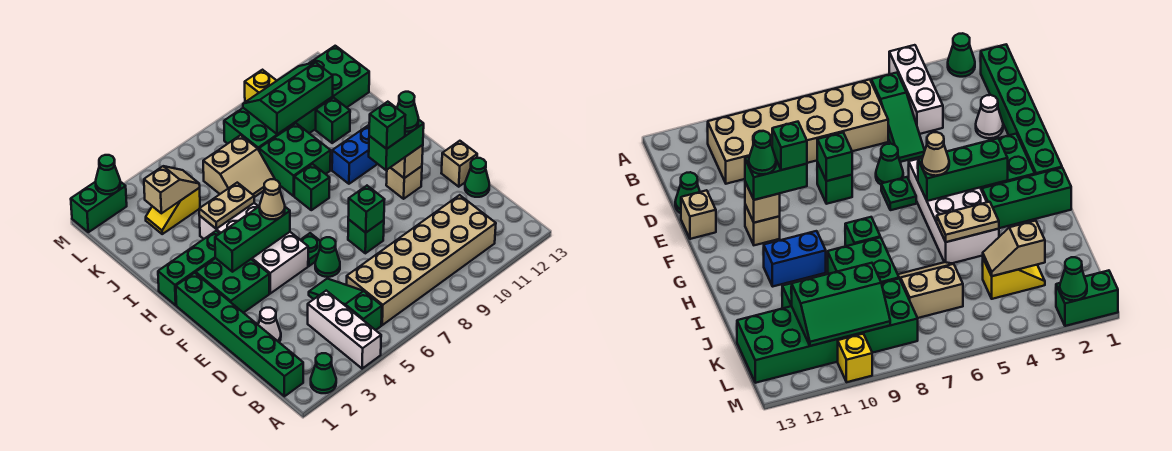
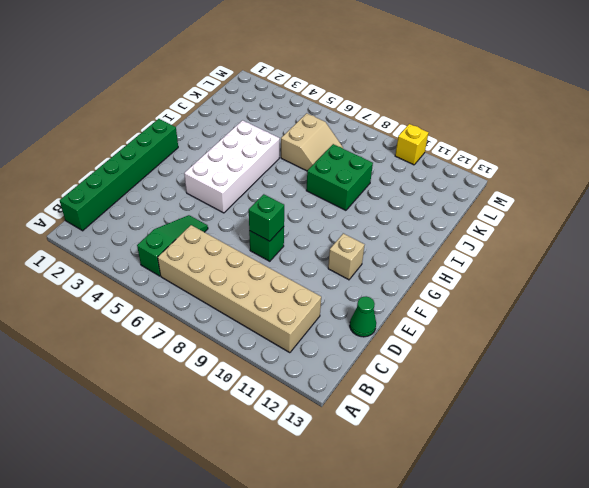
tan slope J6:K7 level 1 top 6 -> tan slope J6:K7 level 1 top K
none -> green cone A2 level 1
none -> white brick A4:C4 level 1
none -> white cone D2 level 1
none -> green cone E6 level 1

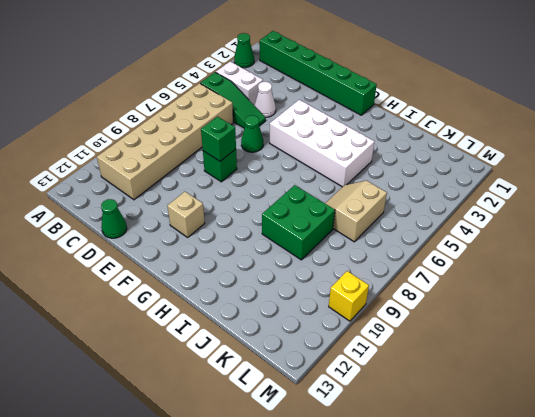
white brick B4:C4 level 1 -> white brick A4:C4 level 1
white cone D4 level 1 -> white cone D2 level 1
none -> tan brick E13 level 1
none -> green brick F2:G3 level 1
none -> green plate F6 level 1
none -> green brick H1:H3 level 1

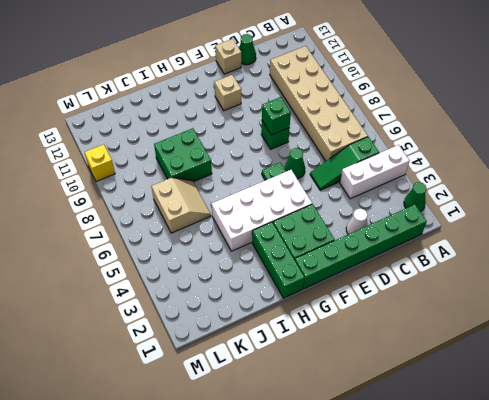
none -> green brick H8 level 1
none -> blue brick H10:H11 level 1
none -> green brick J11 level 1
none -> yellow slope K3:K4 level 1 top 4

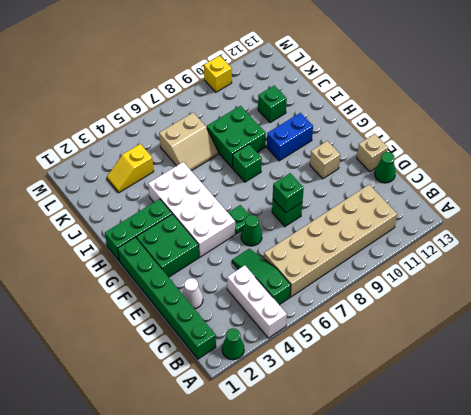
none -> green brick K8:L13 level 1
none -> green brick M1:M2 level 1
none -> tan brick F11 level 2
none -> green brick G3:G5 level 2

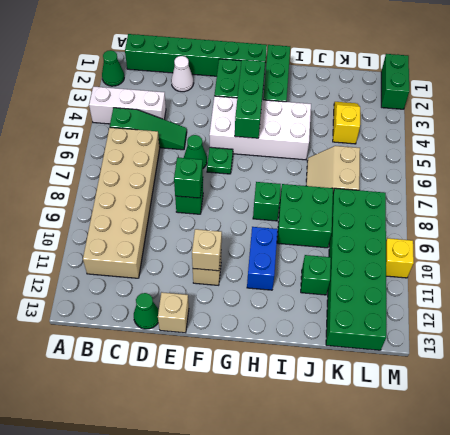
none -> tan plate I4:I5 level 2
none -> tan slope K3:K4 level 2 top 3
none -> green slope K9:L11 level 2 top K
none -> green cone M2 level 2

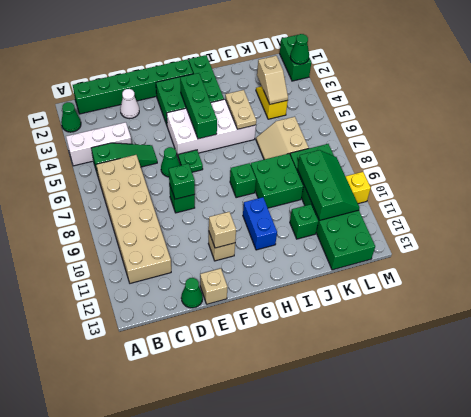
none -> green brick F10:F11 level 3
none -> tan cone G5 level 3
none -> green brick F10 level 4
none -> green cone F11 level 4

